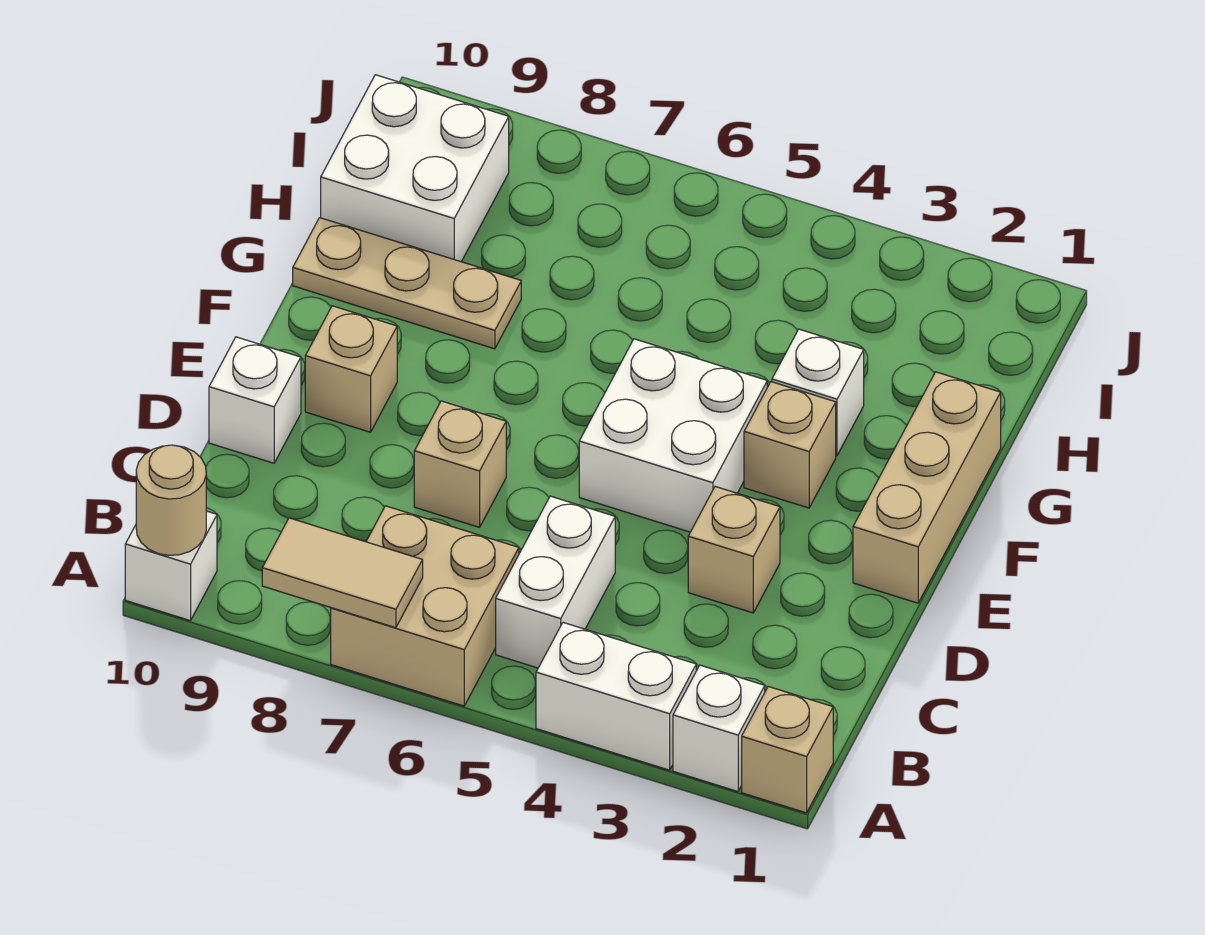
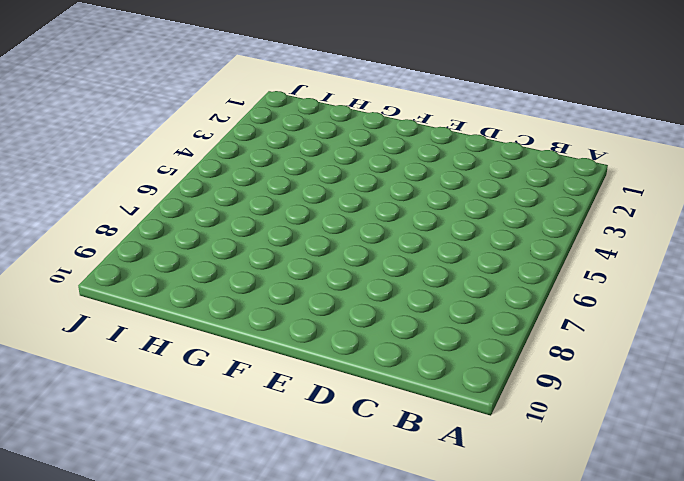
none -> tan brick A1 level 1
none -> white brick A2 level 1
none -> white brick A3:A4 level 1

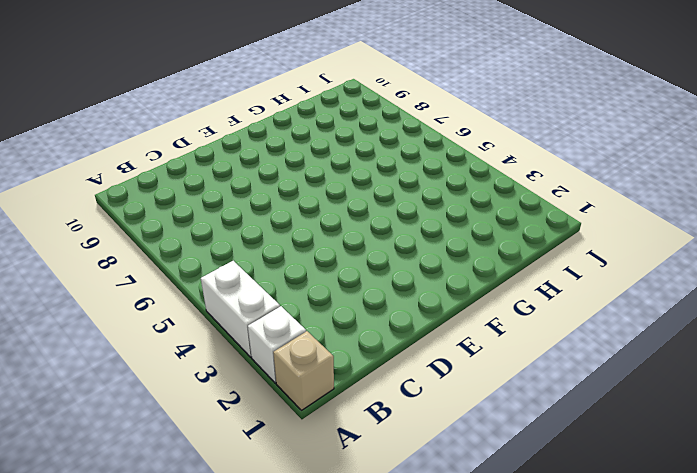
none -> tan brick A6:B7 level 1
none -> white brick A10 level 1
none -> white brick B5:C5 level 1

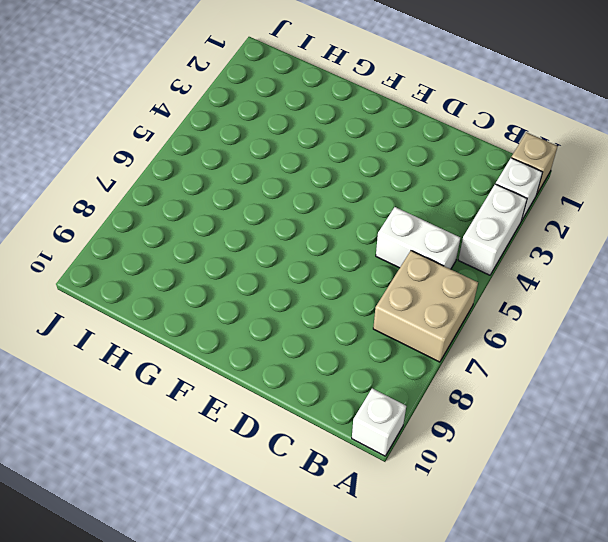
none -> tan brick D3 level 1
none -> tan brick D7 level 1
none -> white brick D10 level 1

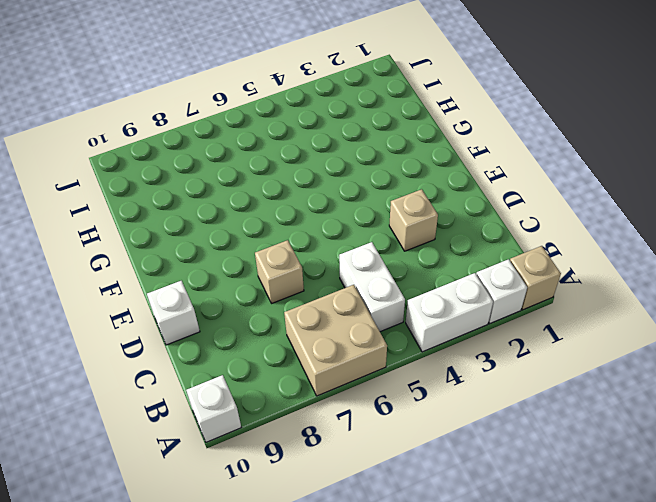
none -> tan brick E1:G1 level 1
none -> white brick E4:F5 level 1
none -> tan brick E9 level 1

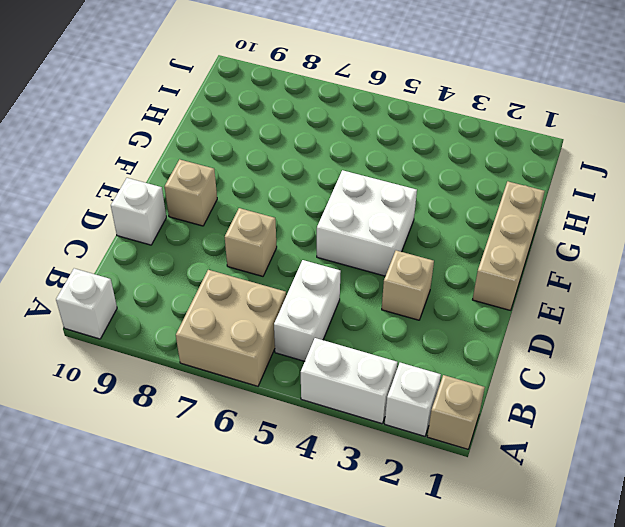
none -> tan brick F3 level 1
none -> white brick G3 level 1
none -> tan plate G8:G10 level 1

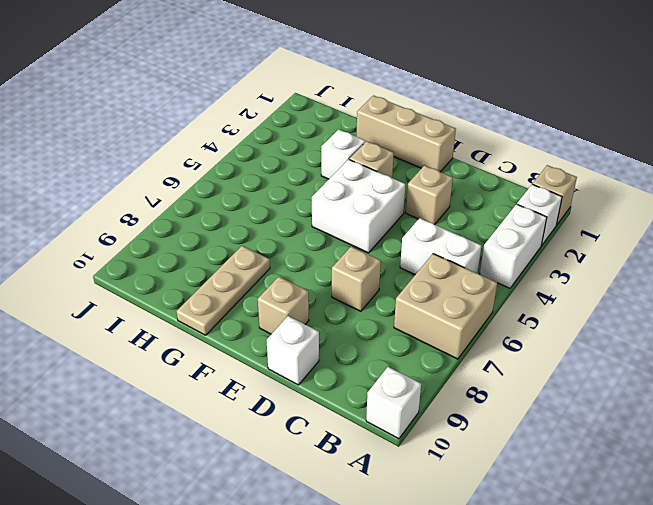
none -> white brick H9:I10 level 1
none -> tan tile A7:A8 level 2
none -> tan round brick A10 level 2

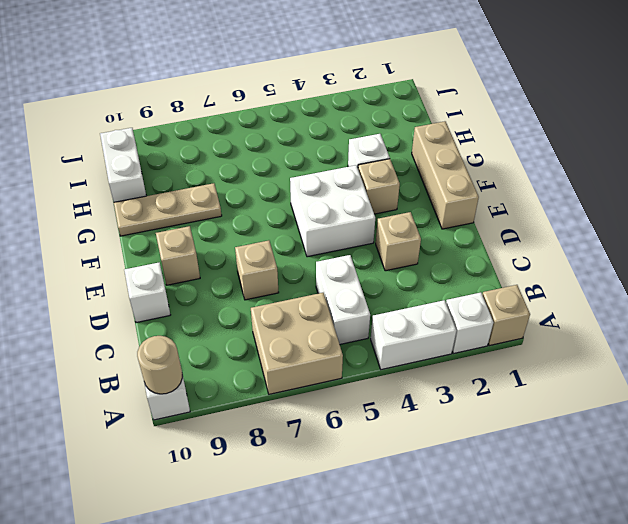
white brick H10:I10 level 1 -> white brick H9:I10 level 1
none -> tan tile A7:A8 level 2

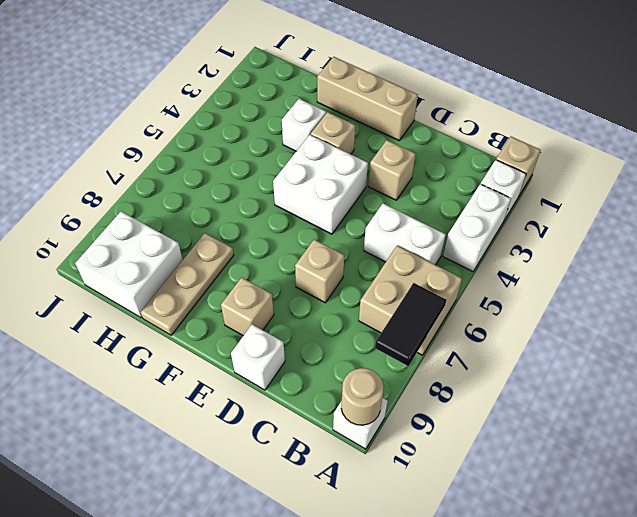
black tile A7:A8 level 2 -> tan tile A7:A8 level 2

